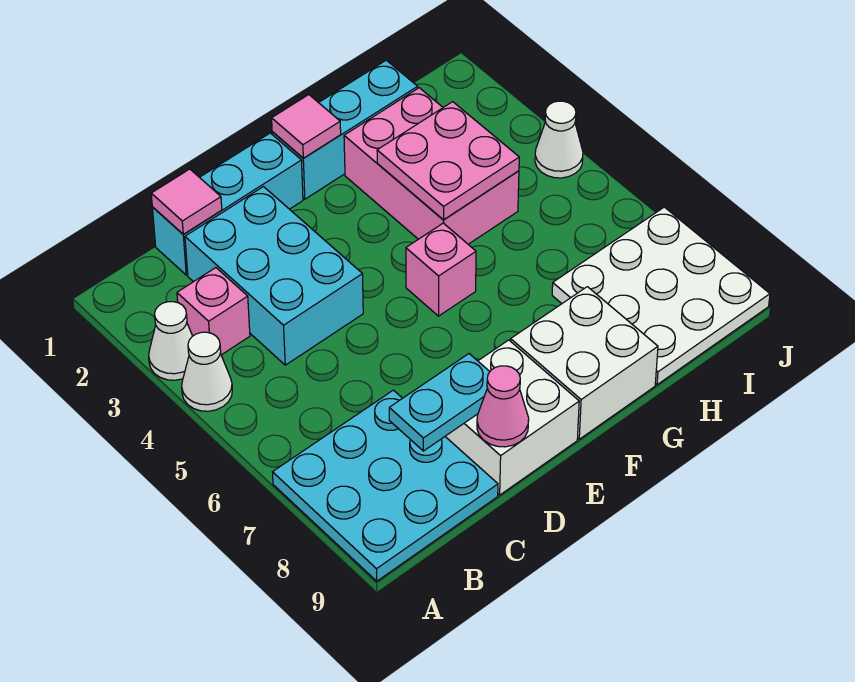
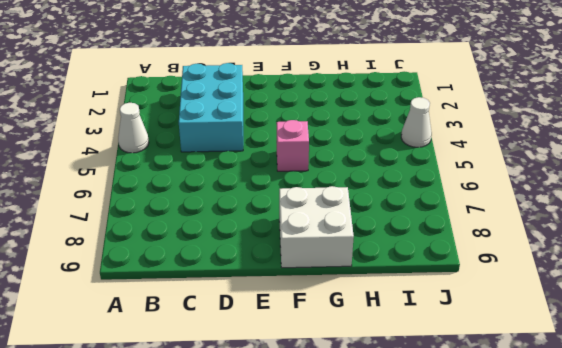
none -> white cone A3 level 1
none -> cyan plate A7:C9 level 1
none -> pink brick B3 level 1

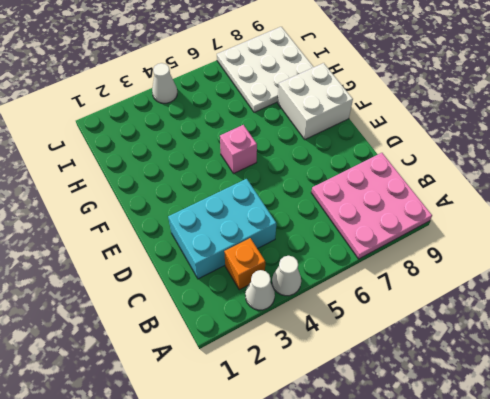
pink plate A7:C9 level 1 -> cyan plate A7:C9 level 1
orange brick B3 level 1 -> pink brick B3 level 1
none -> cyan brick C1:E1 level 1
none -> white brick D8:E9 level 1
none -> cyan brick F1:H1 level 1

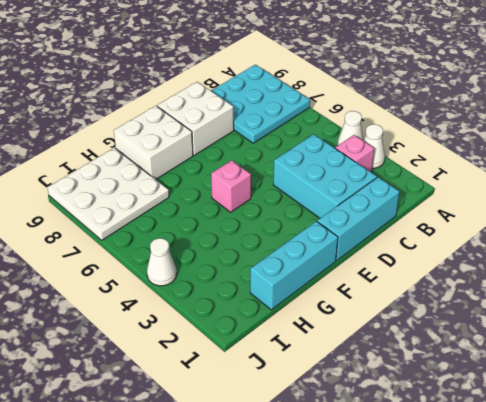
none -> pink brick G2:H4 level 1
none -> pink tile C1 level 2
none -> cyan plate C8:D8 level 2

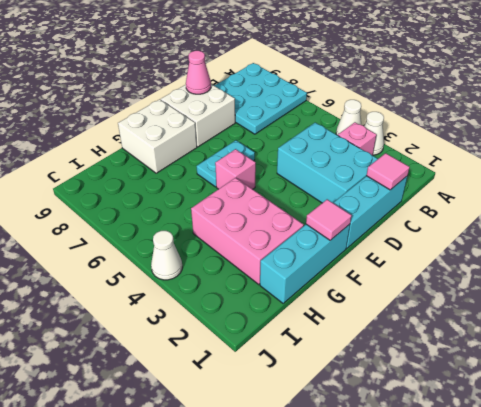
cyan plate E6:F6 level 1 -> cyan plate C8:D8 level 2
none -> white plate H7:J9 level 1
none -> pink plate G3:H4 level 2

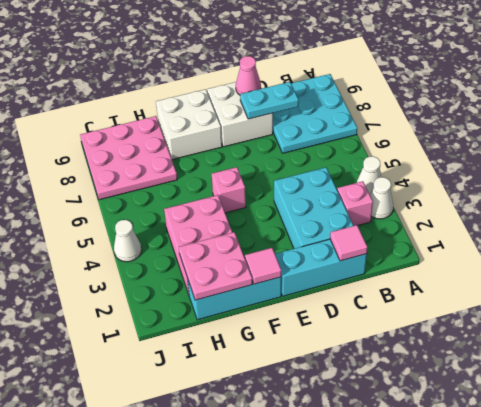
pink plate G1:H2 level 2 -> pink plate G3:H4 level 2
pink plate H7:J9 level 1 -> white plate H7:J9 level 1

